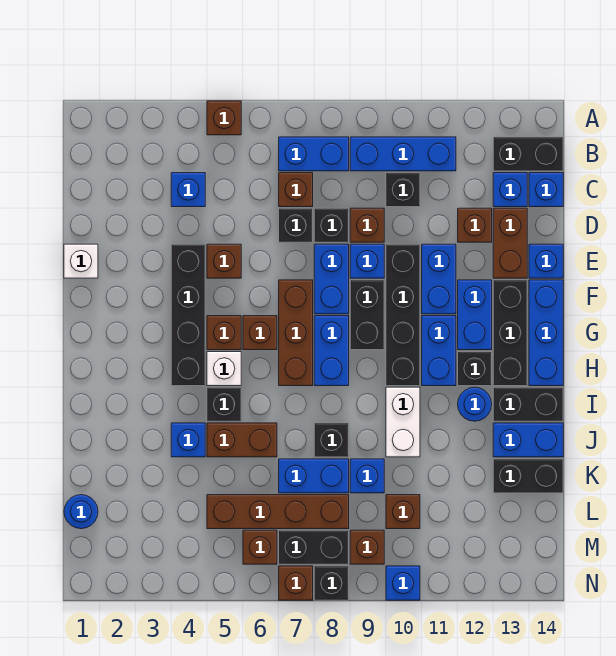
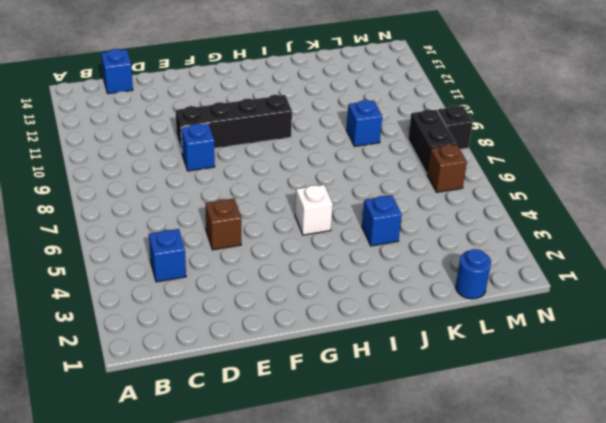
none -> brown brick A5 level 1
none -> blue brick B7:B8 level 1
none -> blue brick B9:B11 level 1
none -> black brick B13:B14 level 1

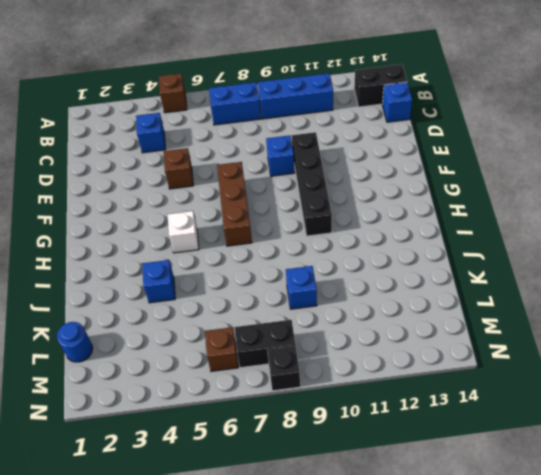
none -> brown brick C7 level 1
none -> black brick C10 level 1
none -> blue brick C13 level 1
none -> black brick D7 level 1

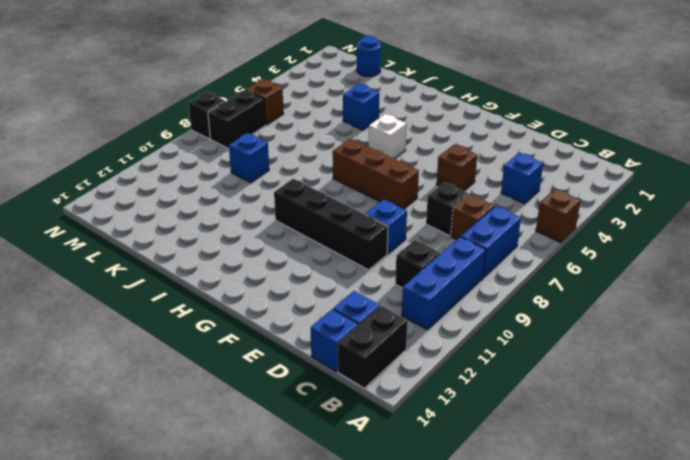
none -> black brick D8 level 1
none -> brown brick D9 level 1
none -> brown brick D12 level 1
none -> brown brick D13:E13 level 1

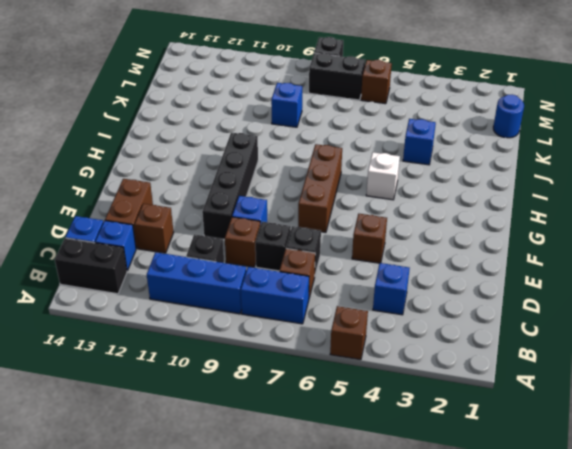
none -> white brick E1 level 1
none -> black brick E4:H4 level 1
none -> blue brick E8:F8 level 1
none -> blue brick E11:F11 level 1

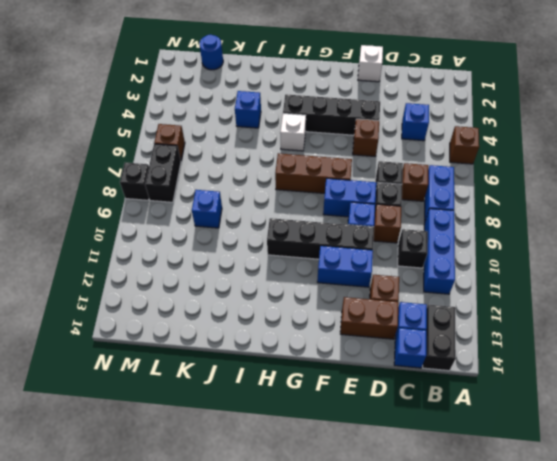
none -> blue brick E14 level 1
none -> black brick F9:G9 level 1
none -> blue brick F12:G12 level 1
none -> black brick F13:H13 level 1

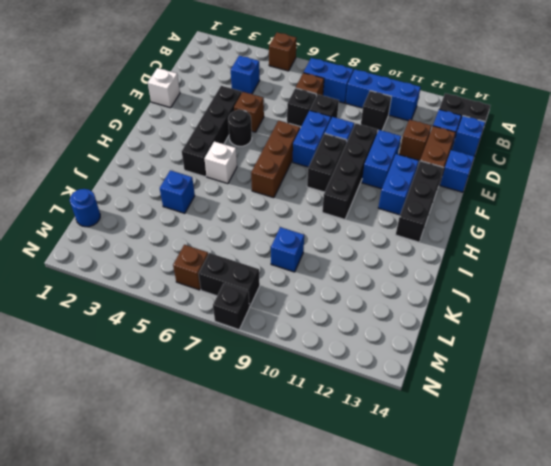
black round brick F5 level 1 -> none
none -> brown brick D9 level 1
none -> blue brick F14:H14 level 1
none -> brown brick G5 level 1
none -> brown brick G6 level 1

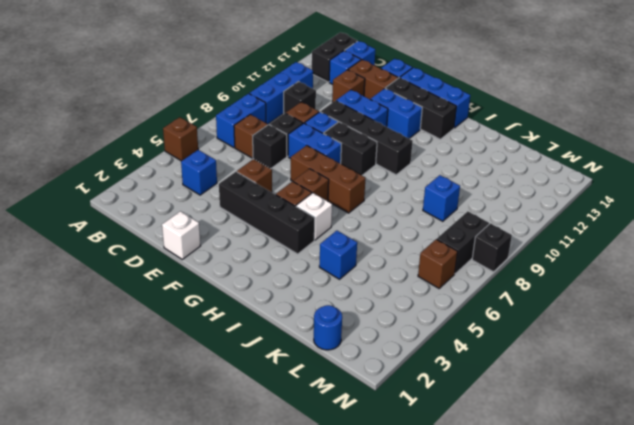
none -> blue brick G8:H8 level 1
none -> blue brick G11:H11 level 1
none -> black brick H12 level 1
none -> black brick I5 level 1

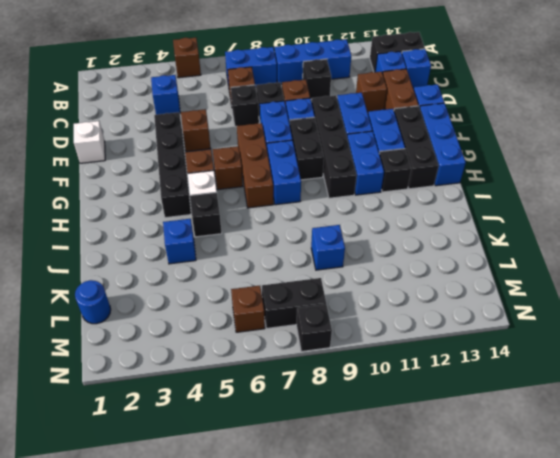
none -> white brick I10:J10 level 1
none -> blue round brick I12 level 1
none -> black brick I13:I14 level 1
none -> brown brick J5:J6 level 1

